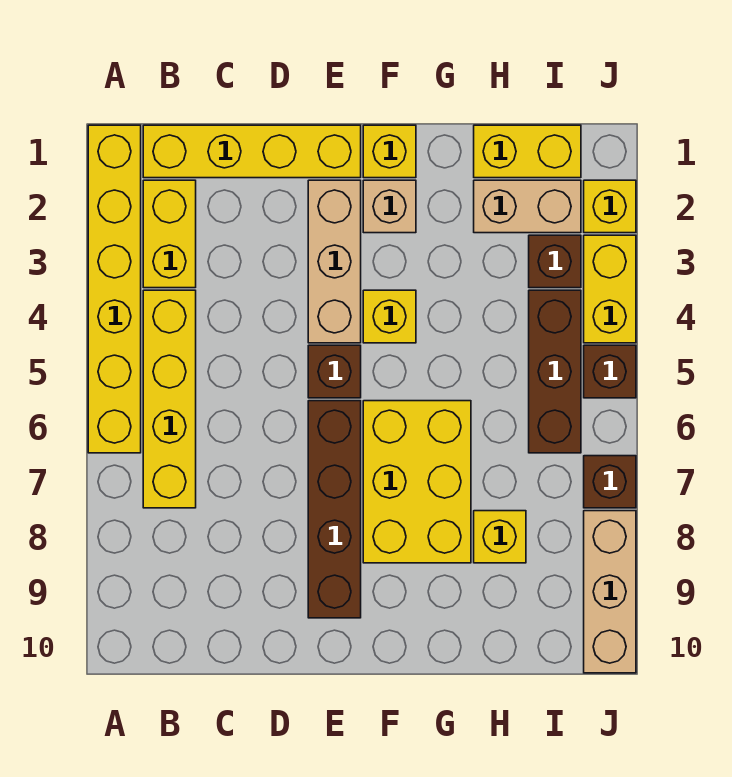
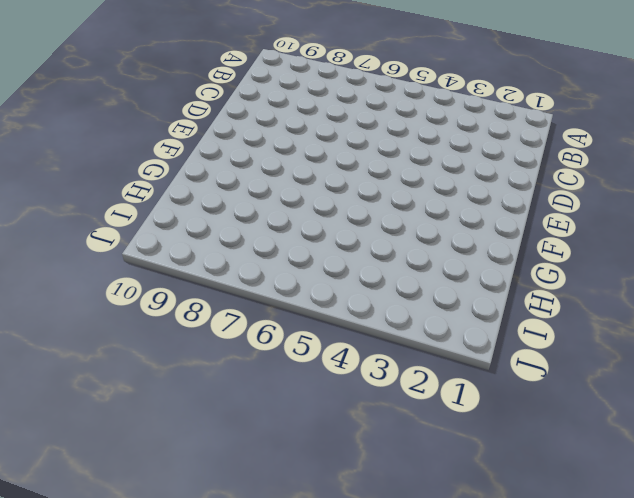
none -> yellow brick A1:A6 level 1
none -> yellow brick B1:E1 level 1
none -> yellow brick B2:B3 level 1

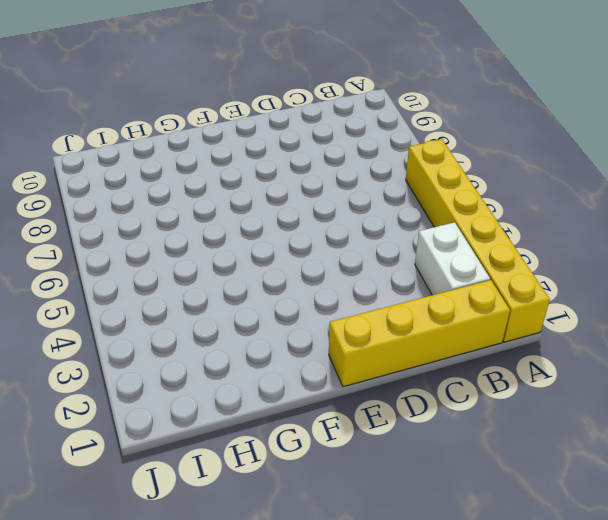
white brick B2:B3 level 1 -> yellow brick B2:B3 level 1
none -> yellow brick B4:B7 level 1
none -> tan brick E2:E4 level 1
none -> brown brick E5 level 1

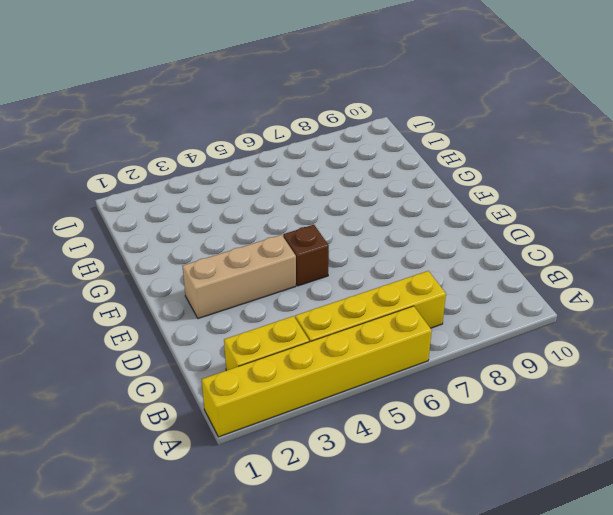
none -> yellow brick B1:E1 level 1
none -> brown brick E6:E9 level 1
none -> yellow brick F1 level 1

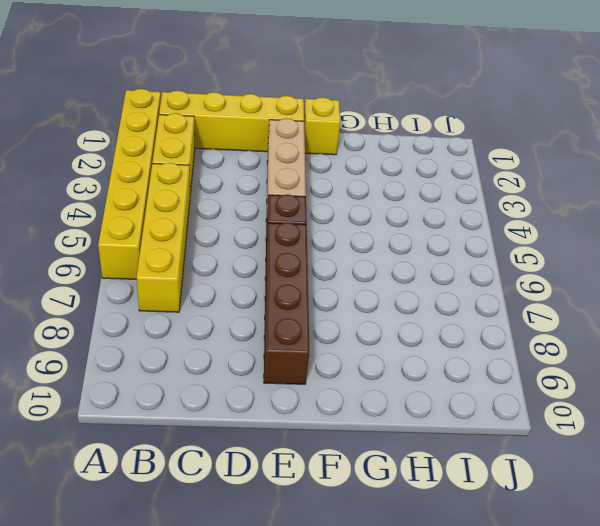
none -> tan brick F2 level 1
none -> yellow brick F4 level 1
none -> yellow brick F6:G8 level 1

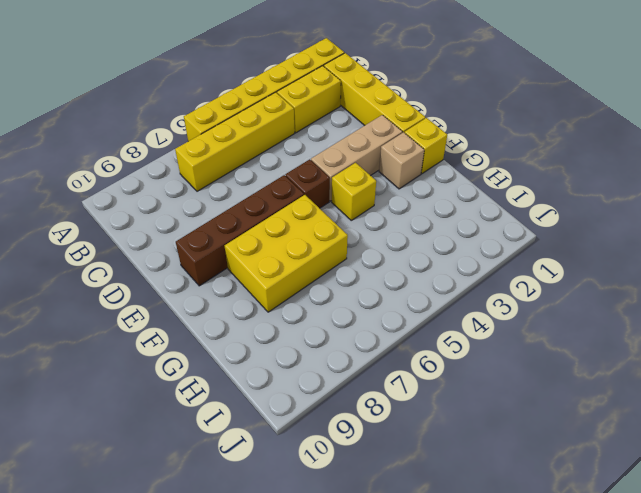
none -> yellow brick H1:I1 level 1
none -> tan brick H2:I2 level 1
none -> yellow brick H8 level 1

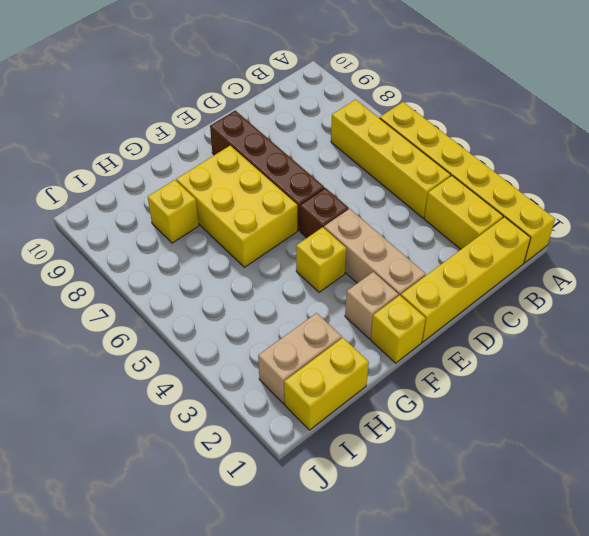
none -> brown brick I3 level 1
none -> brown brick I4:I6 level 1
none -> yellow brick J2 level 1

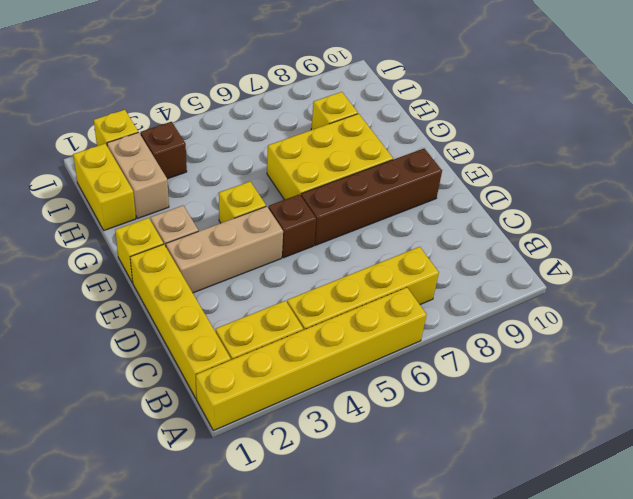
none -> brown brick I4:I6 level 1
none -> yellow brick J3:J4 level 1
none -> brown brick J5 level 1

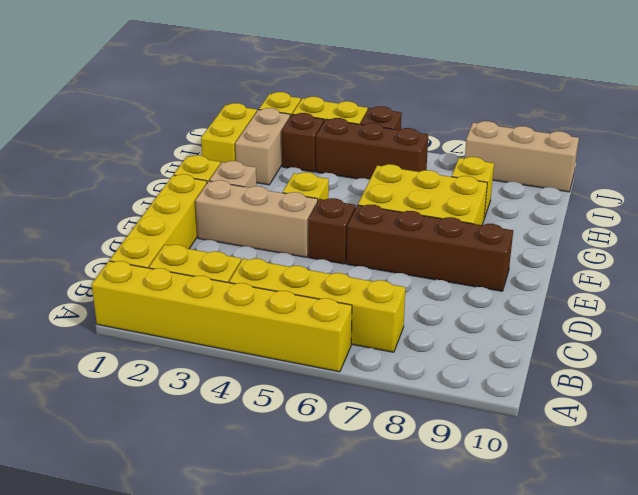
none -> brown brick J7 level 1

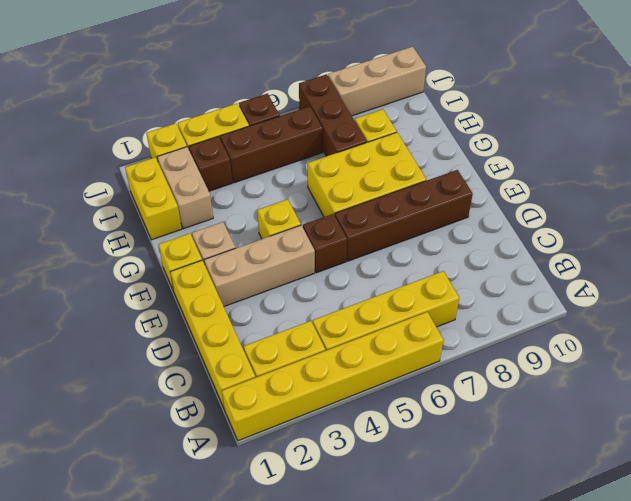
brown brick H7:J7 level 1 -> brown brick J7 level 1

